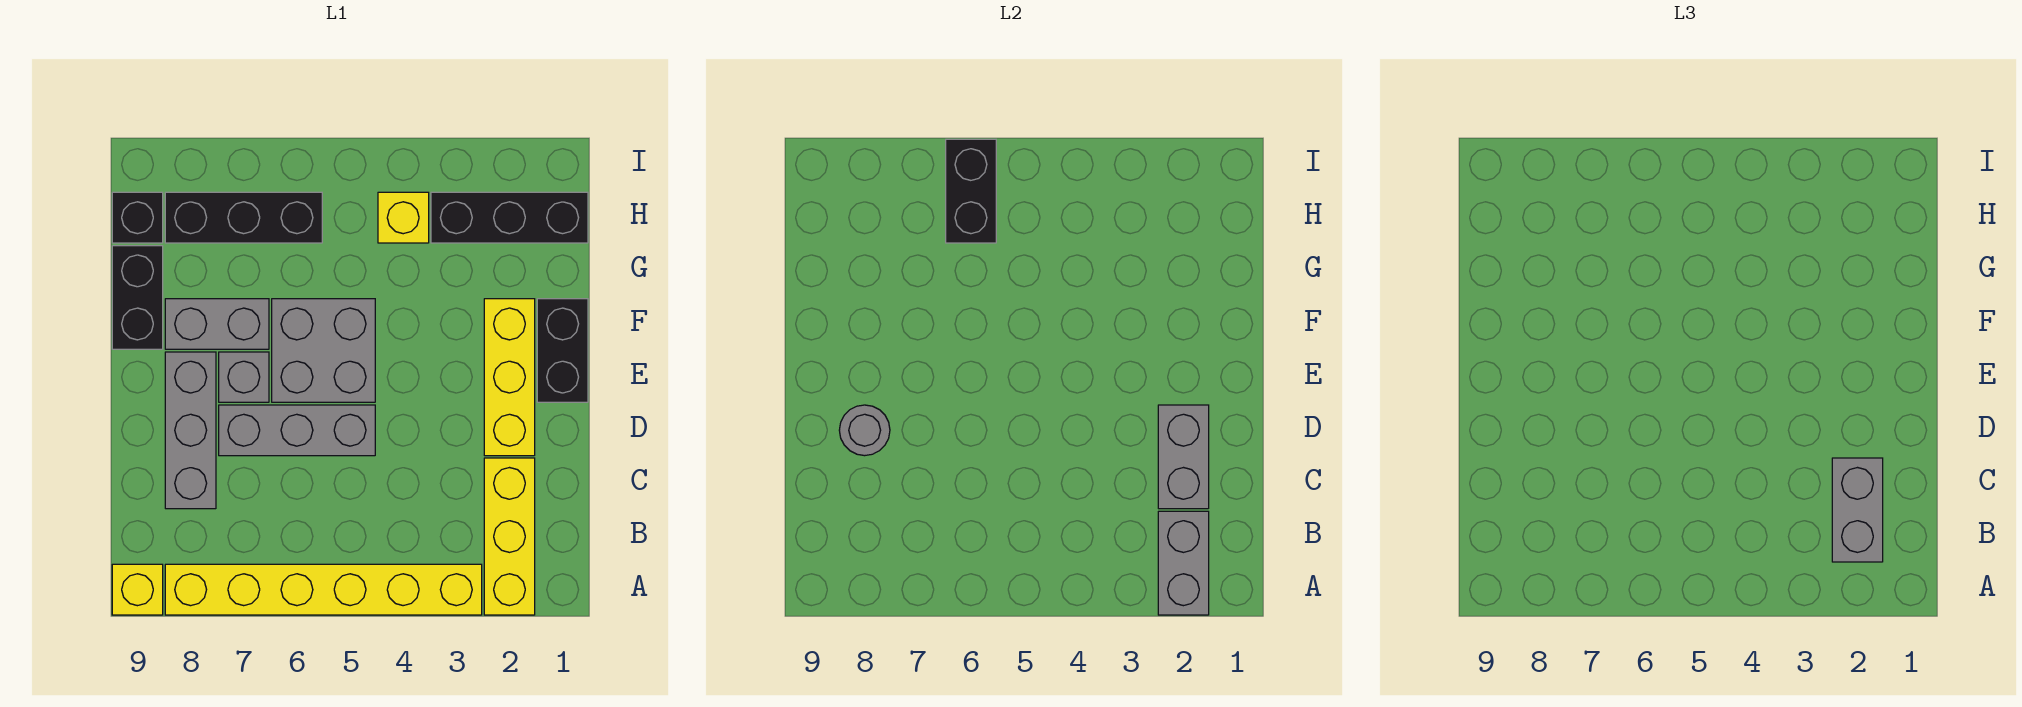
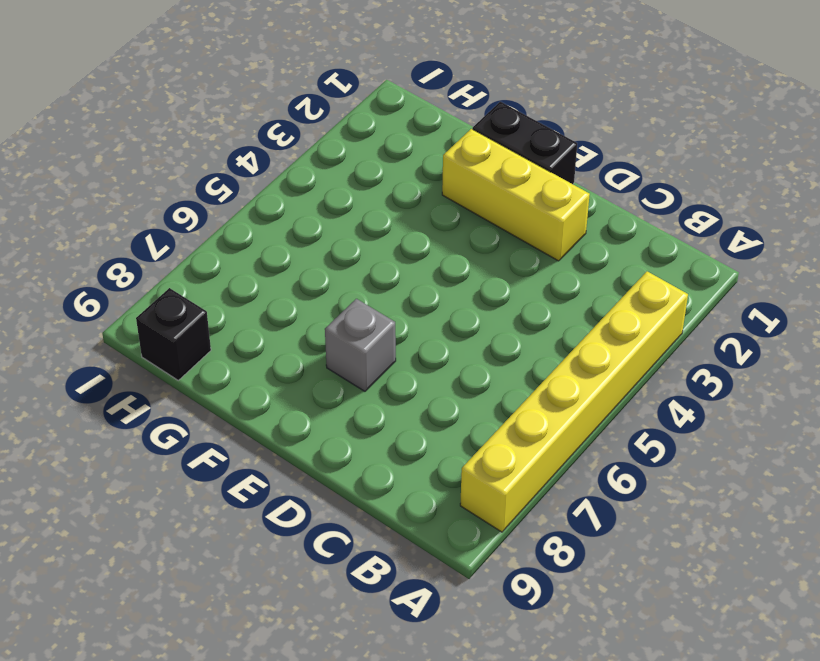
none -> yellow brick A2:C2 level 1
none -> yellow brick A9 level 1
none -> grey brick C8:E8 level 1

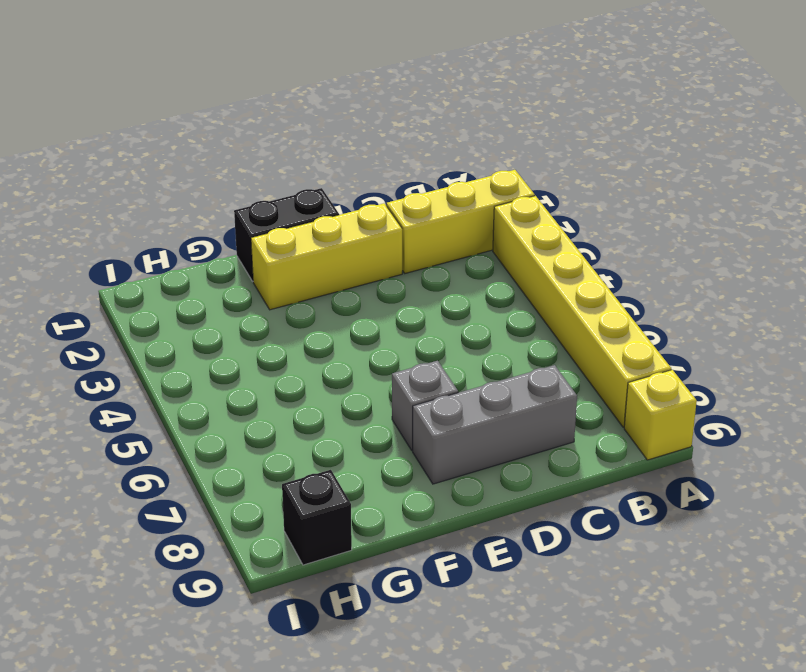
none -> grey brick D5:D7 level 1
none -> grey brick E5:F6 level 1
none -> grey brick F7:F8 level 1

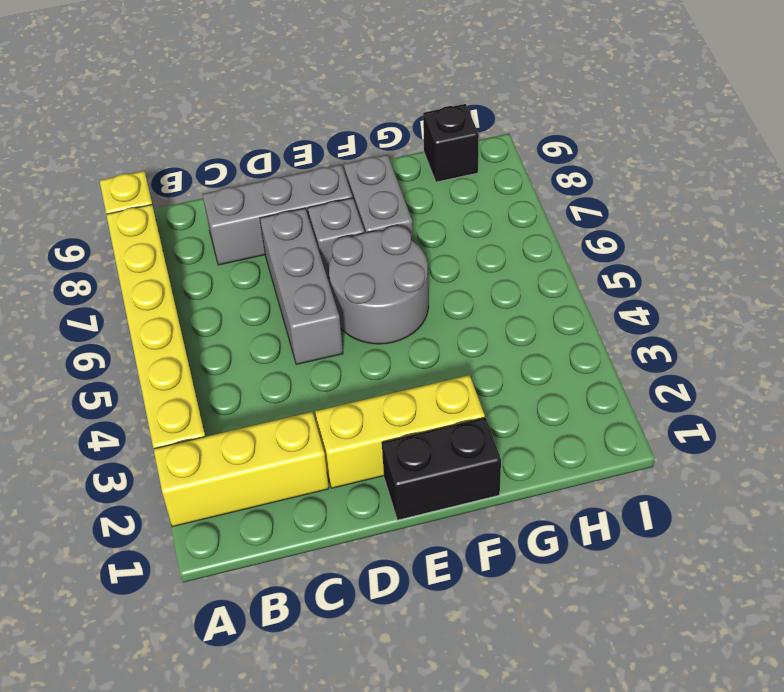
grey round brick E5:F6 level 1 -> grey brick E5:F6 level 1
none -> black brick F9:G9 level 1
none -> black brick H1:H3 level 1
none -> yellow brick H4 level 1

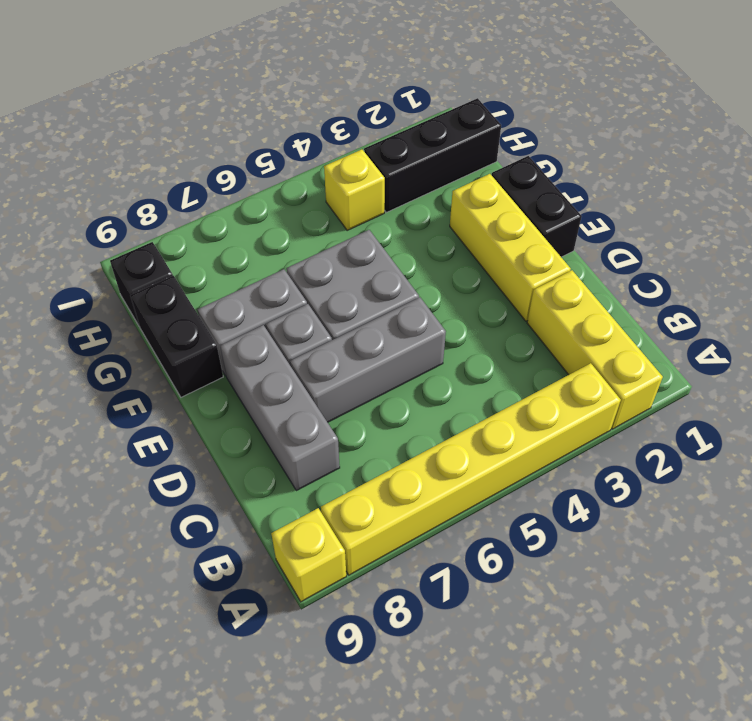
none -> black brick H6:H8 level 1
none -> grey brick A2:B2 level 2
none -> grey brick C2:D2 level 2

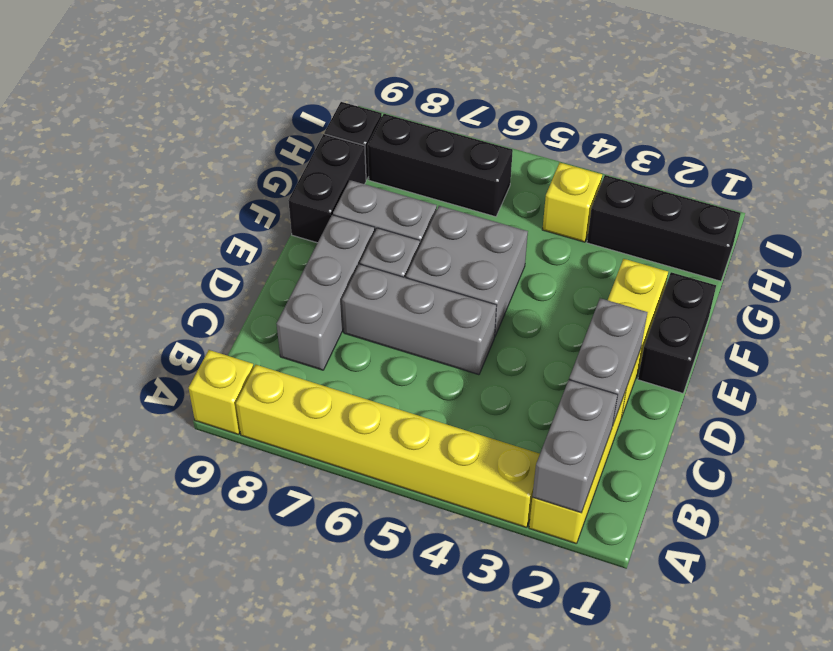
none -> grey round brick D8 level 2
none -> black brick H6:I6 level 2
none -> grey brick B2:C2 level 3

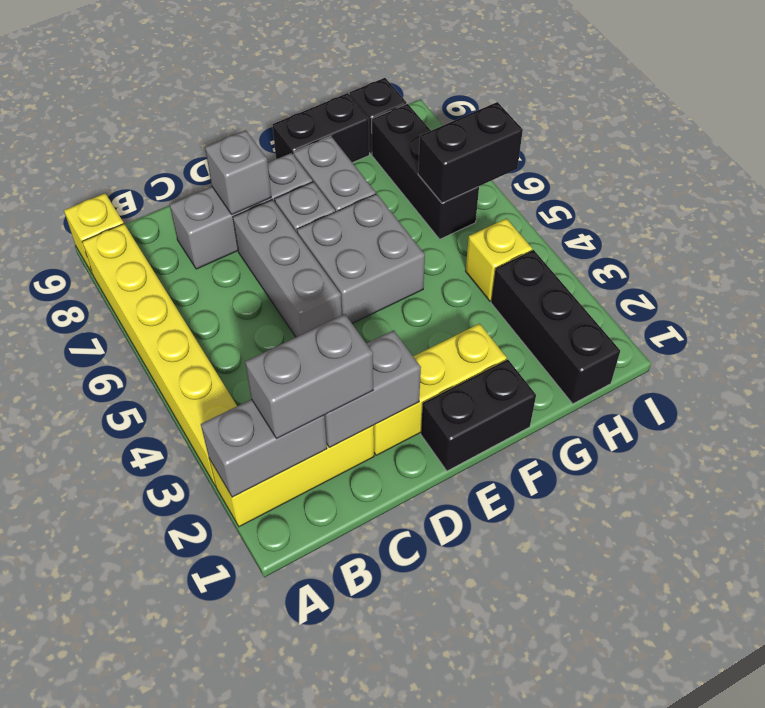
grey brick D8 level 2 -> grey round brick D8 level 2

